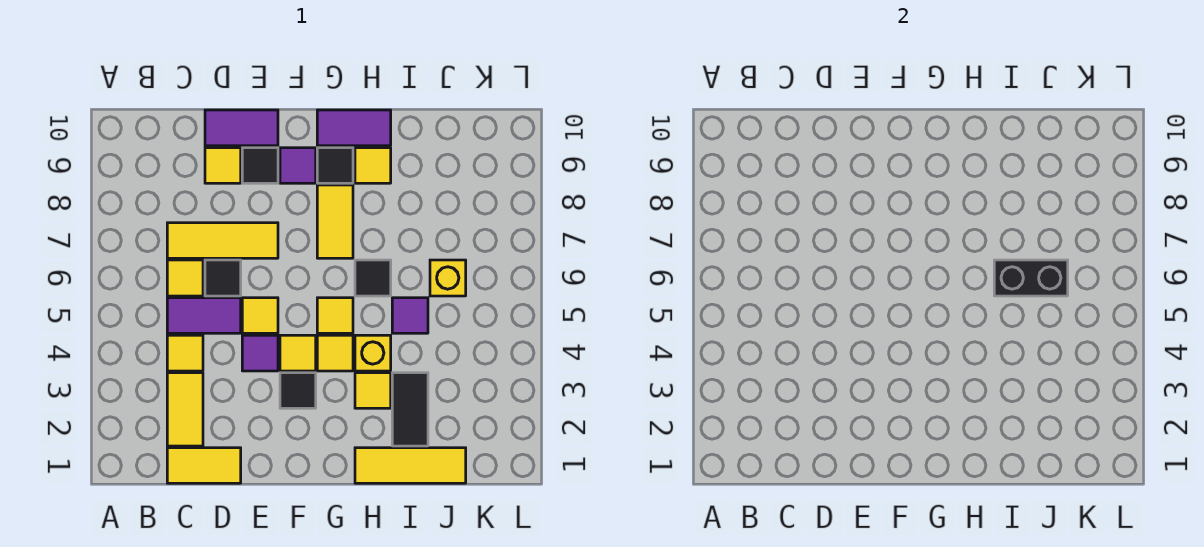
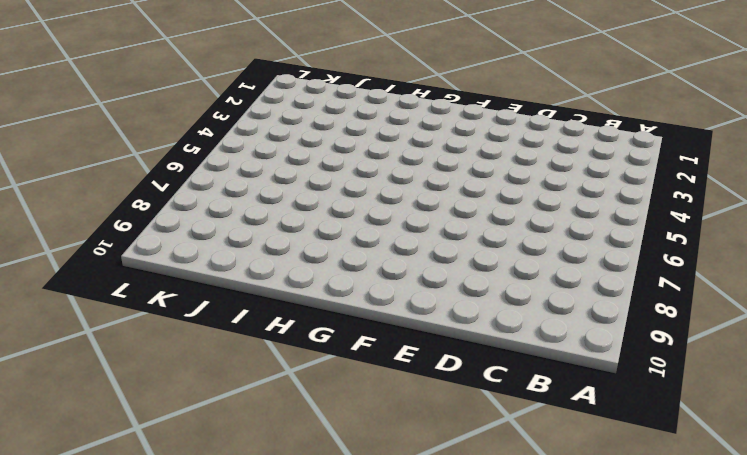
none -> yellow tile C1:D1 level 1
none -> yellow tile C2:C3 level 1
none -> yellow tile C4 level 1

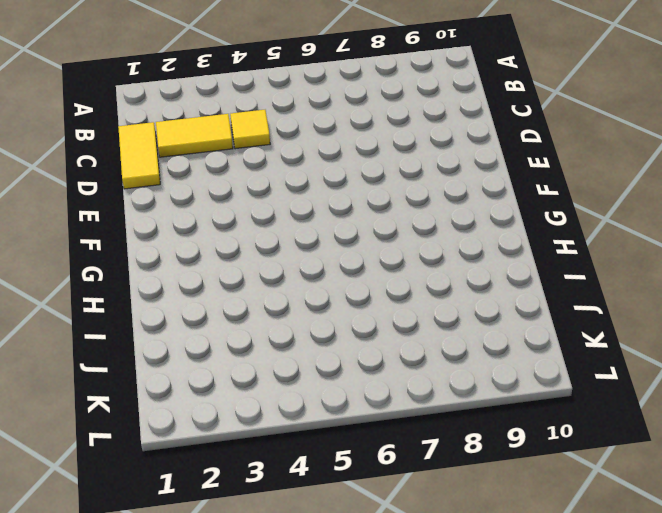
none -> purple tile C5:D5 level 1
none -> yellow tile C6 level 1
none -> yellow tile C7:E7 level 1

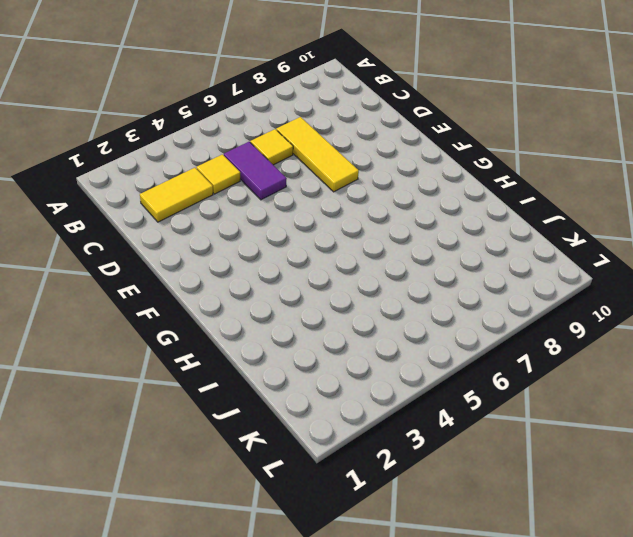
none -> yellow tile C1:D1 level 1
none -> black tile D6 level 1
none -> yellow tile D9 level 1

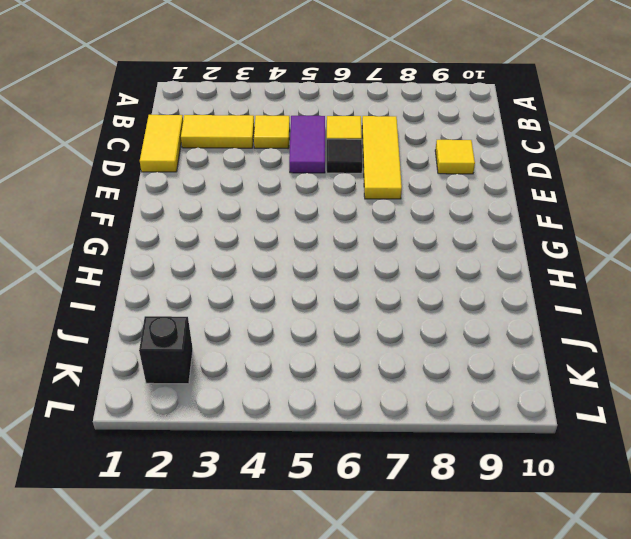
black brick K2 level 1 -> none
none -> purple tile D10:E10 level 1
none -> purple tile E4 level 1
none -> yellow tile E5 level 1

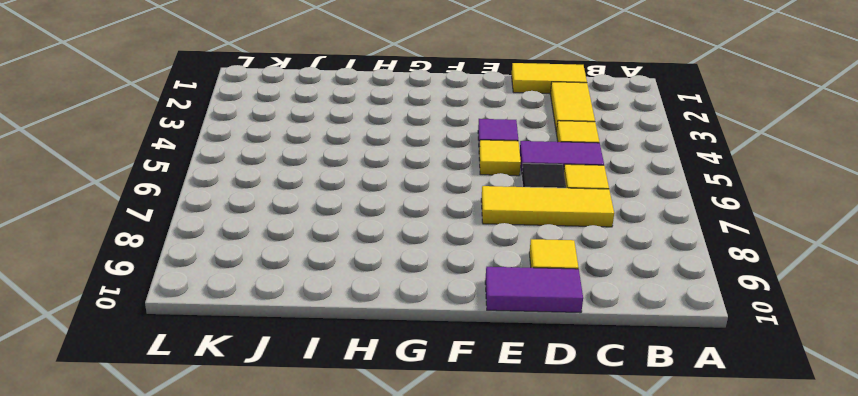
none -> black tile E9 level 1
none -> black tile F3 level 1
none -> yellow tile F4 level 1

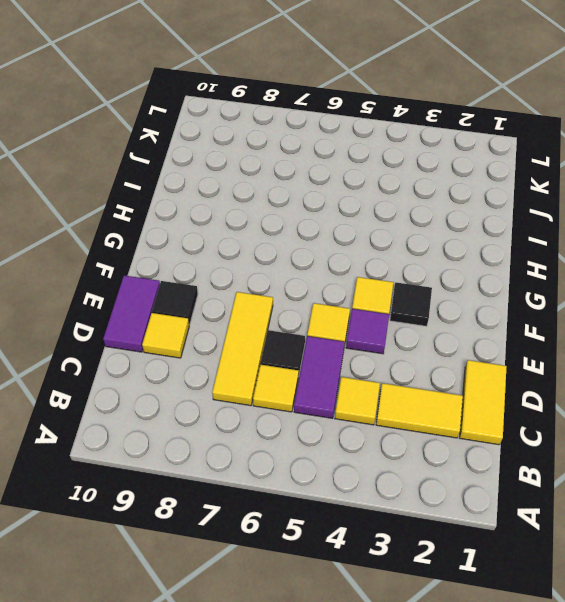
none -> purple tile F9 level 1
none -> yellow tile G4 level 1
none -> yellow tile G5 level 1

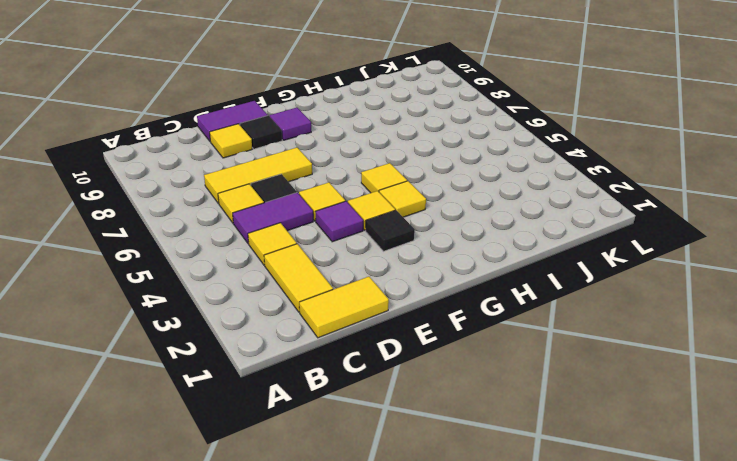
none -> yellow tile G7:G8 level 1
none -> black tile G9 level 1
none -> purple tile G10:H10 level 1

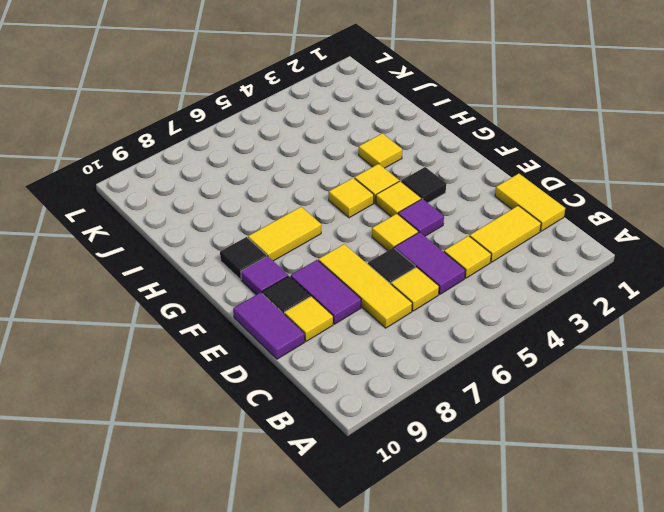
purple tile D8:E8 level 1 -> purple tile G10:H10 level 1
none -> yellow tile H1:J1 level 1
none -> yellow brick H4 level 1
none -> black tile H6 level 1

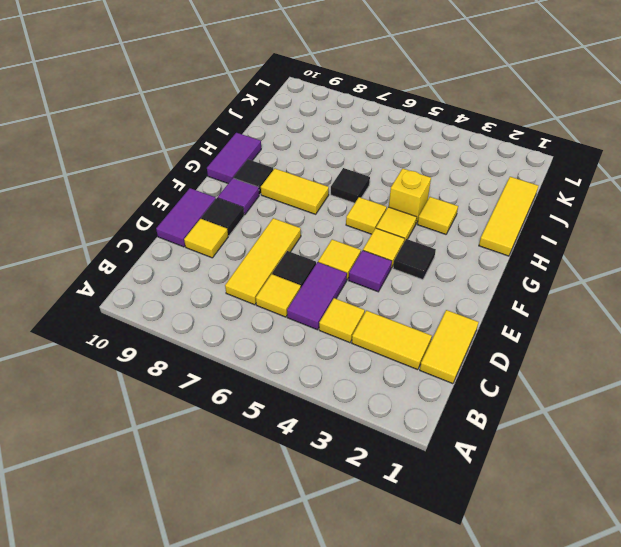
none -> yellow tile H9 level 1
none -> black tile I2:I3 level 1
none -> purple tile I5 level 1

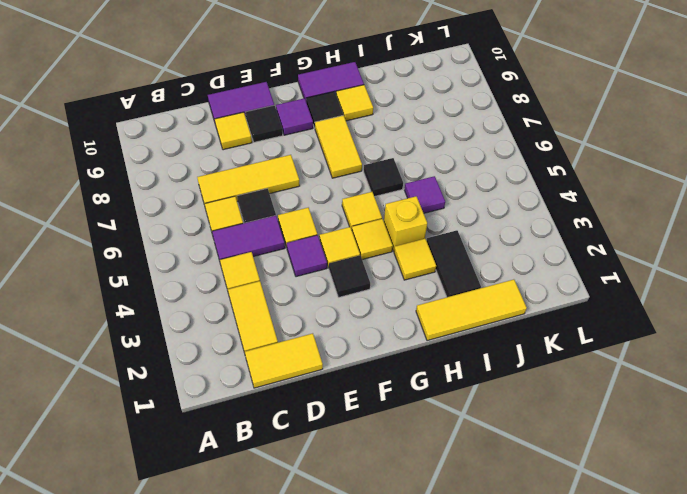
none -> yellow brick J6 level 1
none -> black brick I6:J6 level 2

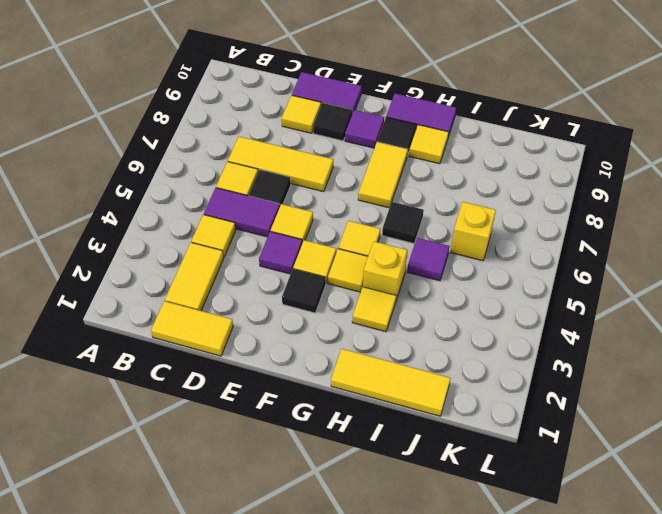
none -> black tile I2:I3 level 1
none -> black brick I6:J6 level 2

